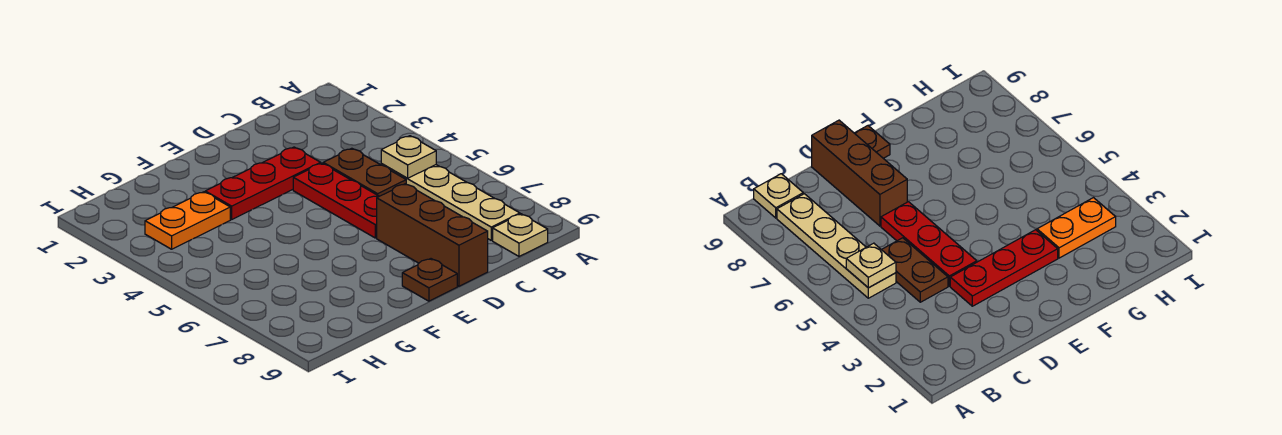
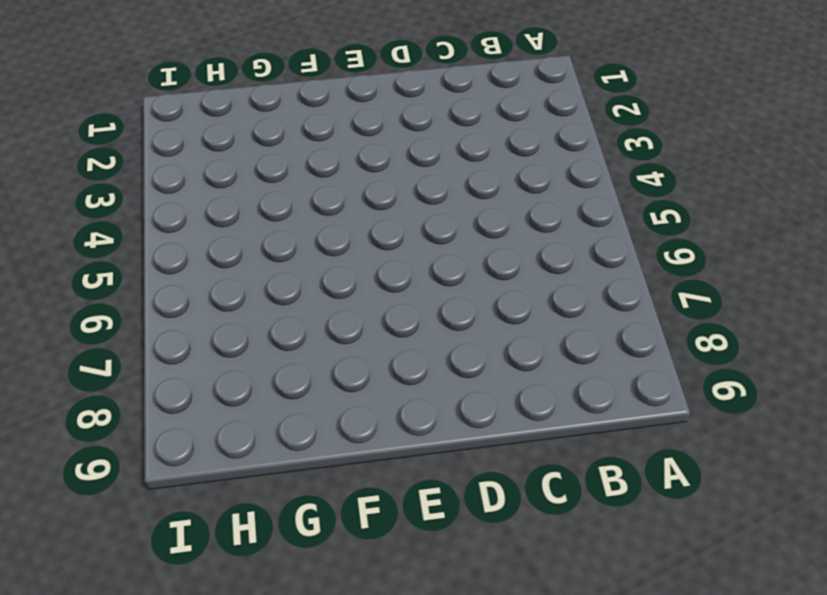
none -> tan plate B5:B8 level 1
none -> tan plate B9 level 1

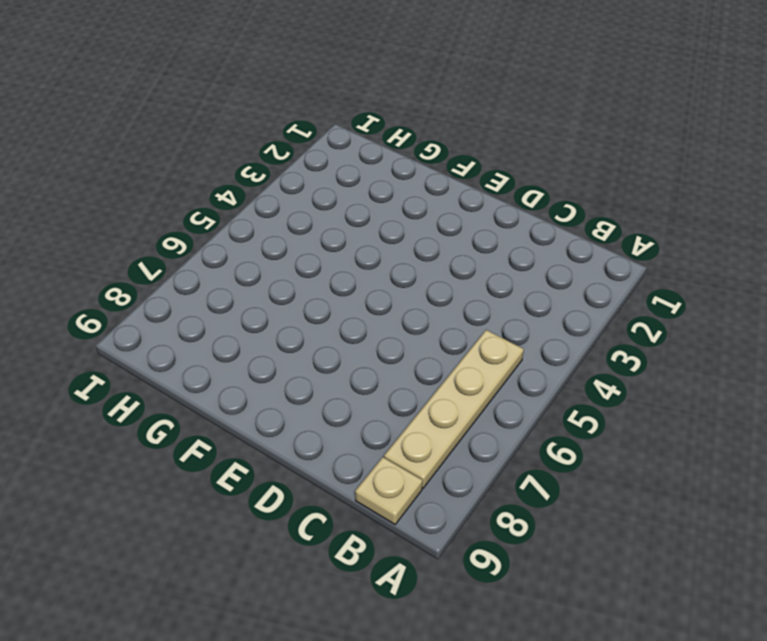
none -> brown plate C4:C5 level 1
none -> red plate D3:F3 level 1

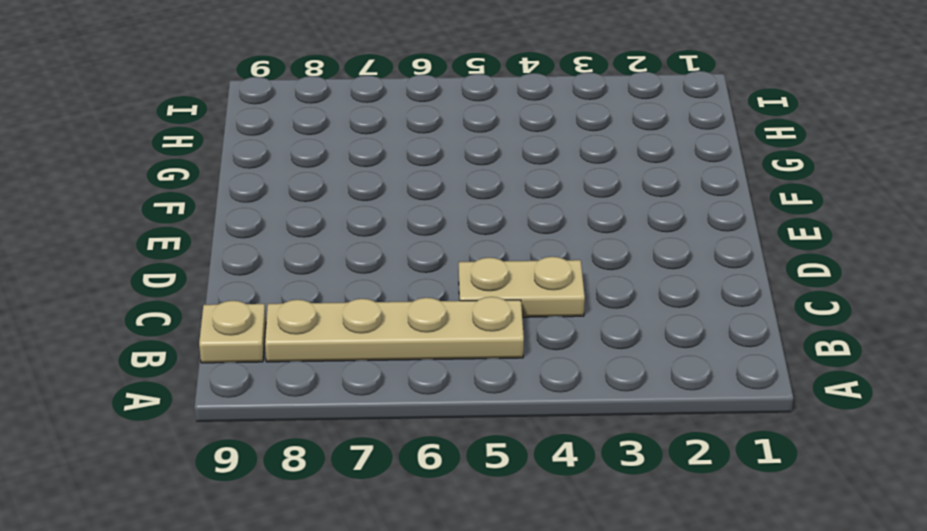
tan plate C4:C5 level 1 -> brown plate C4:C5 level 1
none -> red plate D3:F3 level 1
none -> red plate D4:D6 level 1

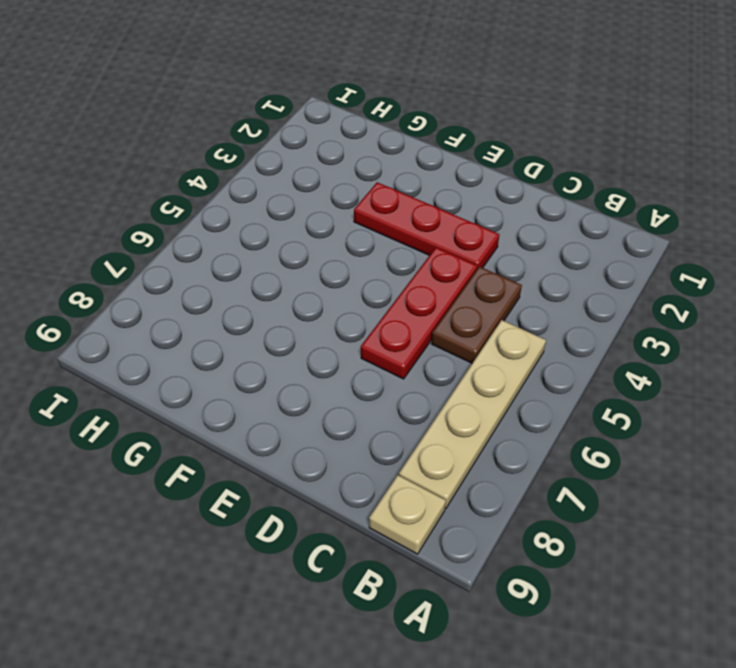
none -> brown brick D7:D9 level 1
none -> brown plate E9 level 1

